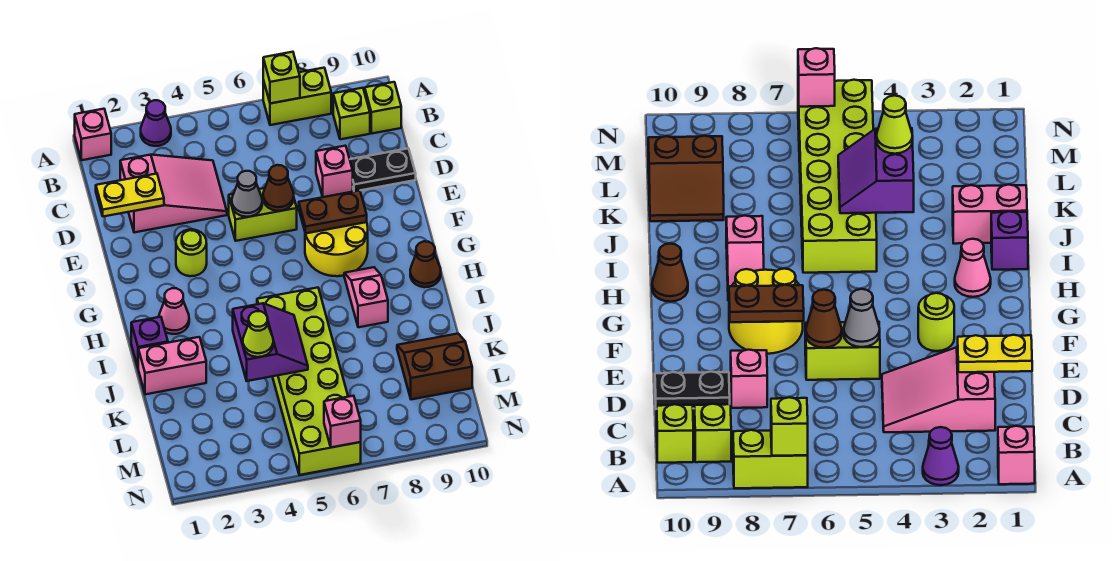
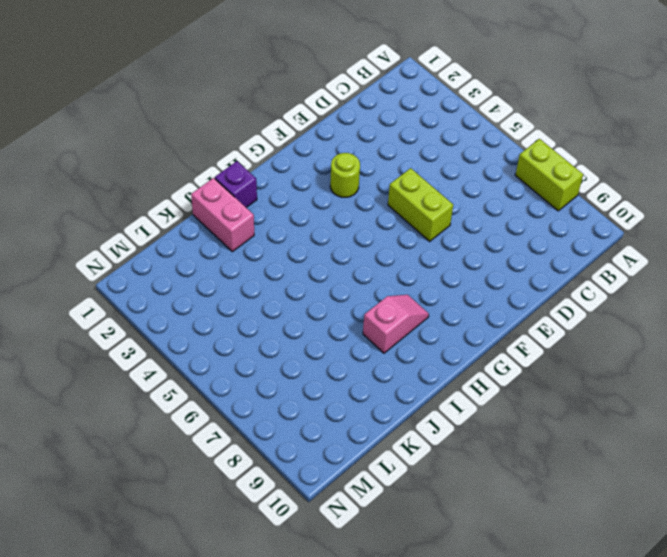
none -> pink brick A1 level 1
none -> purple cone A3 level 1
none -> lime brick B9 level 1

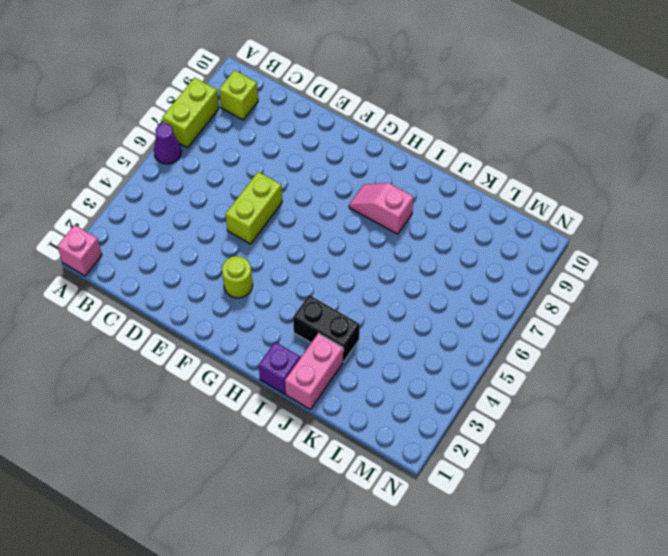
purple cone A6 level 1 -> purple cone A3 level 1
black brick I3:J3 level 1 -> none
none -> lime brick B10 level 1
none -> pink slope C2:D4 level 1 top 2
none -> pink brick D8 level 1

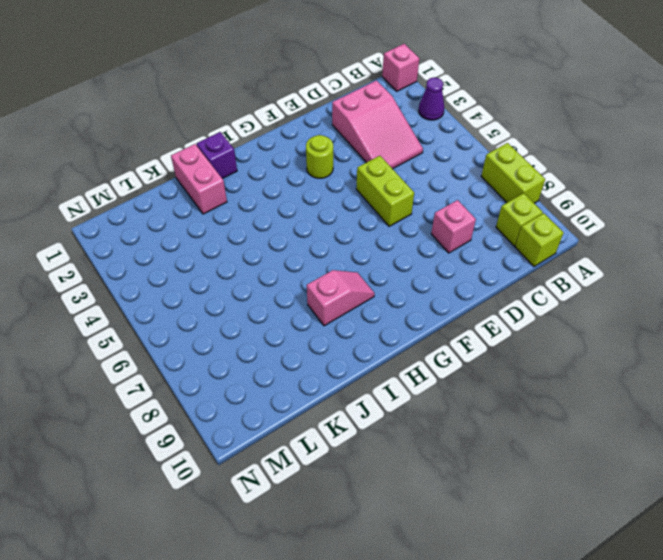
none -> black plate D9:D10 level 1
none -> yellow round brick F7:G8 level 1
none -> pink cone H2 level 1

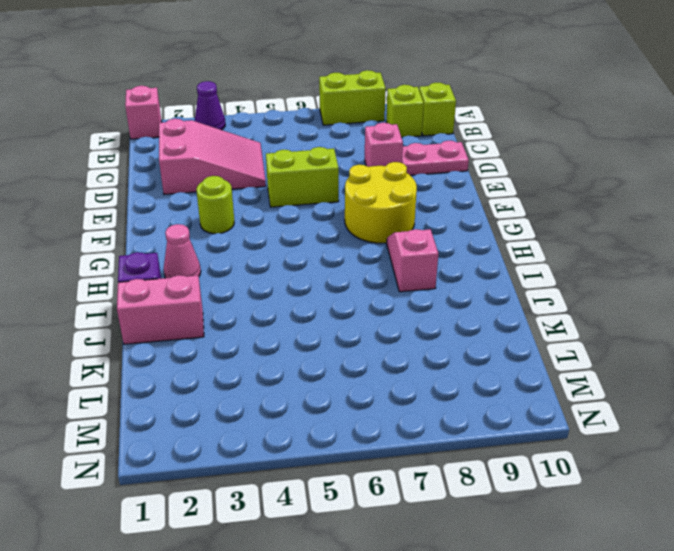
pink plate D9:D10 level 1 -> black plate D9:D10 level 1
none -> brown cone H10 level 1
none -> lime brick I5:N6 level 1
none -> brown slope K9:L10 level 1 top L

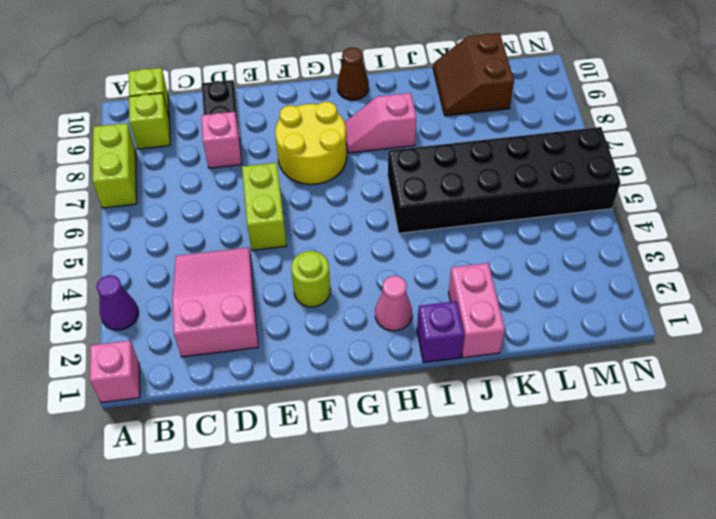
black brick I5:N6 level 1 -> lime brick I5:N6 level 1
none -> lime brick A7 level 2
none -> yellow plate D1:D2 level 2
none -> grey cone E5 level 2

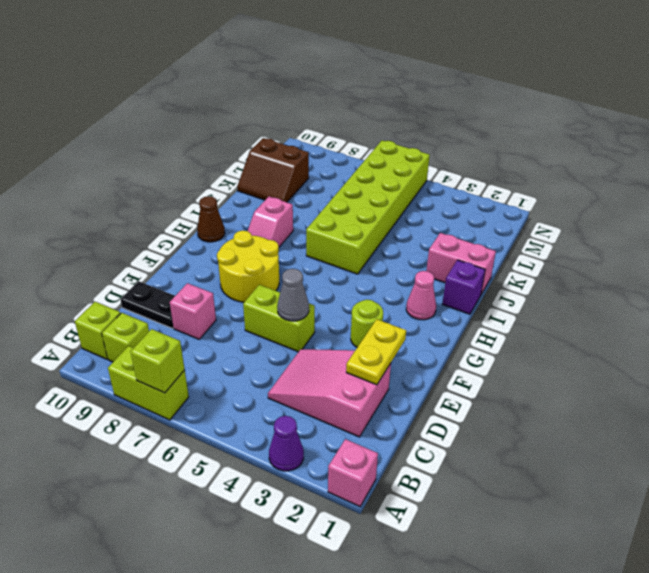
yellow plate D2:E2 level 2 -> yellow plate D1:D2 level 2
none -> brown cone E6 level 2
none -> brown plate F7:F8 level 2
none -> purple slope J4:K5 level 2 top 4

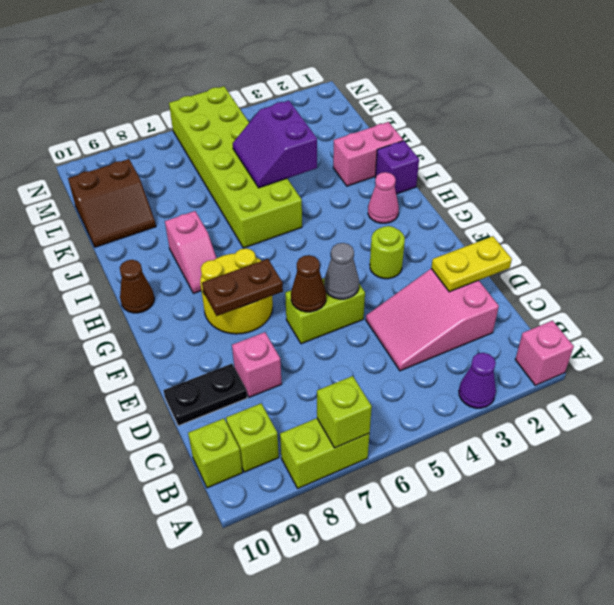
none -> pink brick N6 level 2
none -> lime cone K4 level 3

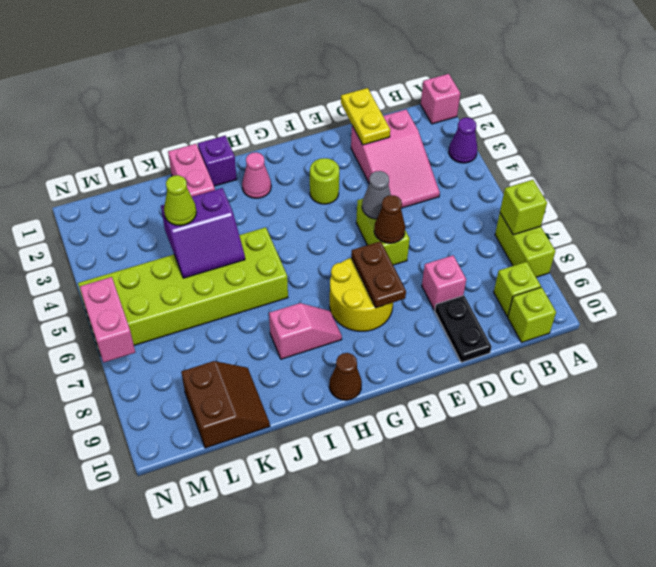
pink brick N6:N7 level 2 -> pink brick N6 level 2

